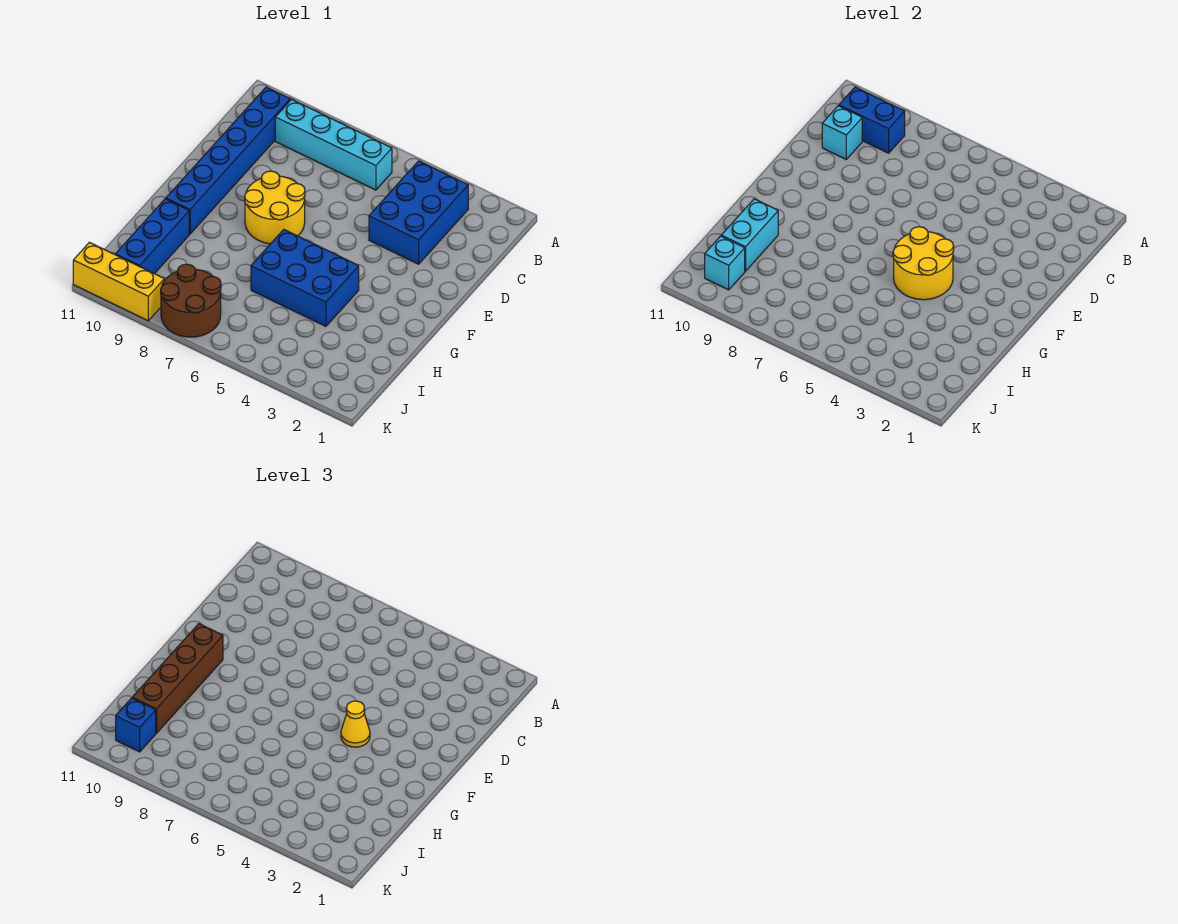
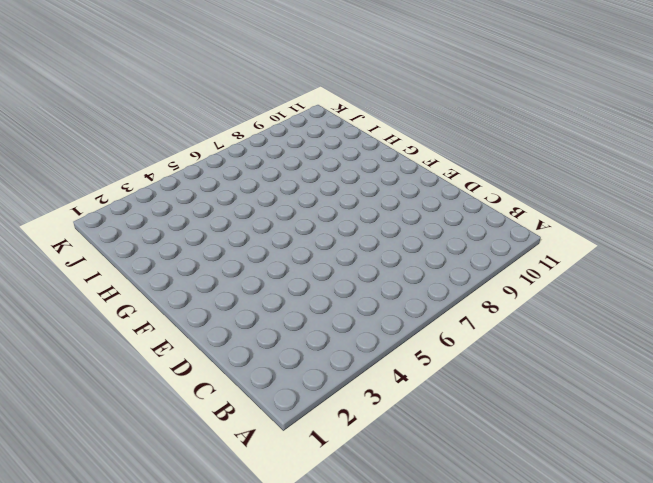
none -> blue brick B3:D4 level 1
none -> cyan brick B6:B9 level 1
none -> blue brick B10:G10 level 1

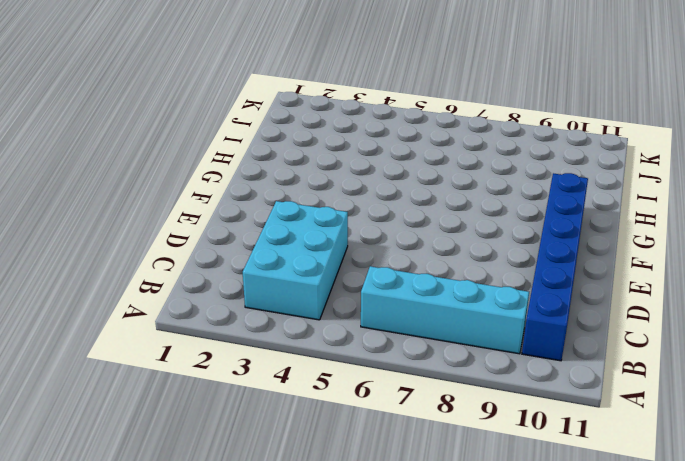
cyan brick B3:D4 level 1 -> blue brick B3:D4 level 1
none -> yellow round brick E7:F8 level 1
none -> blue brick G4:H6 level 1
none -> blue brick H10:J10 level 1

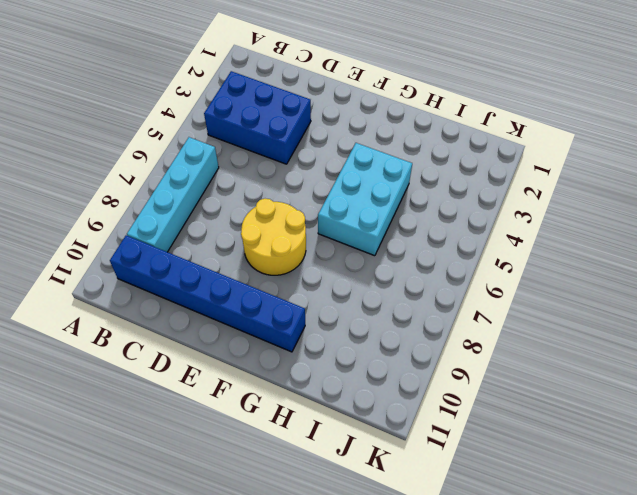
cyan brick G4:H6 level 1 -> blue brick G4:H6 level 1
none -> blue brick H10:J10 level 1
none -> brown round brick J7:K8 level 1
none -> yellow brick K9:K11 level 1

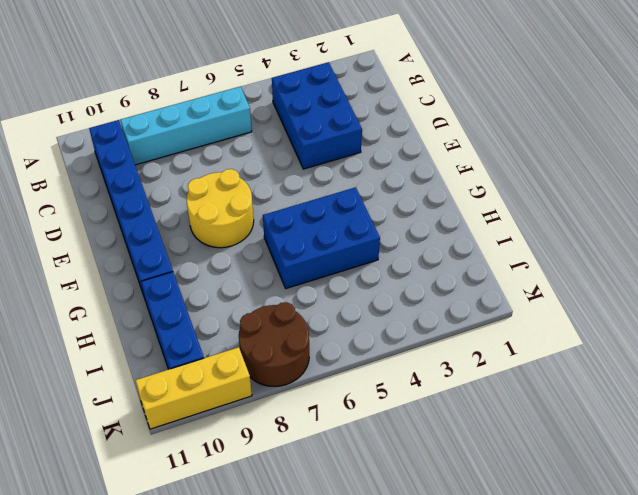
none -> blue brick B9:B10 level 2
none -> cyan brick C10 level 2
none -> yellow round brick F4:G5 level 2

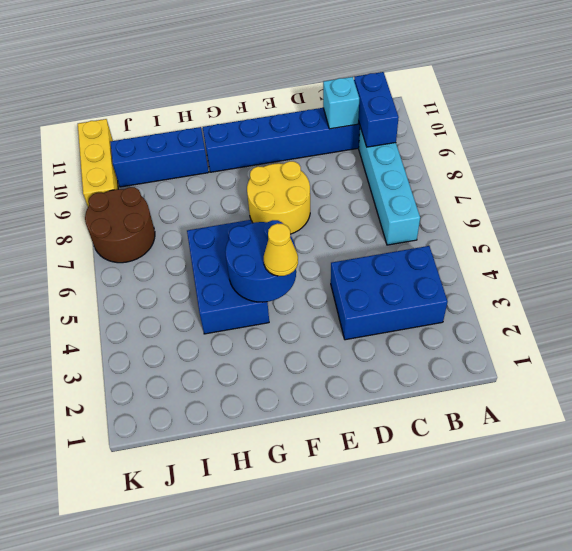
blue round brick F4:G5 level 2 -> yellow round brick F4:G5 level 2
none -> cyan brick H10:I10 level 2
none -> cyan brick J10 level 2
none -> brown brick F10:I10 level 3

